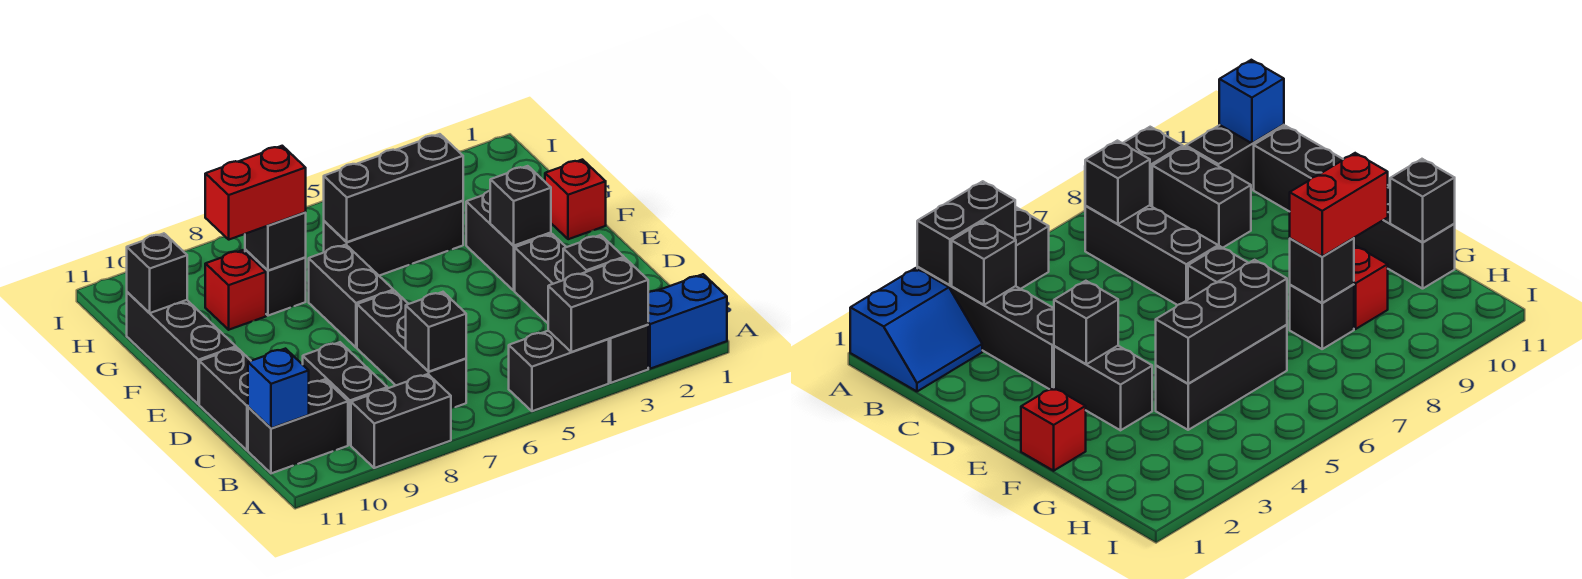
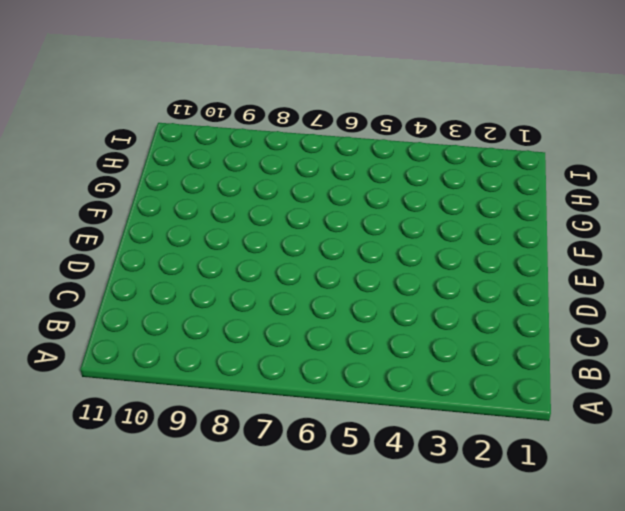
none -> blue slope A1:B2 level 1 top A
none -> black brick A3:D3 level 1
none -> black brick A4:A5 level 1

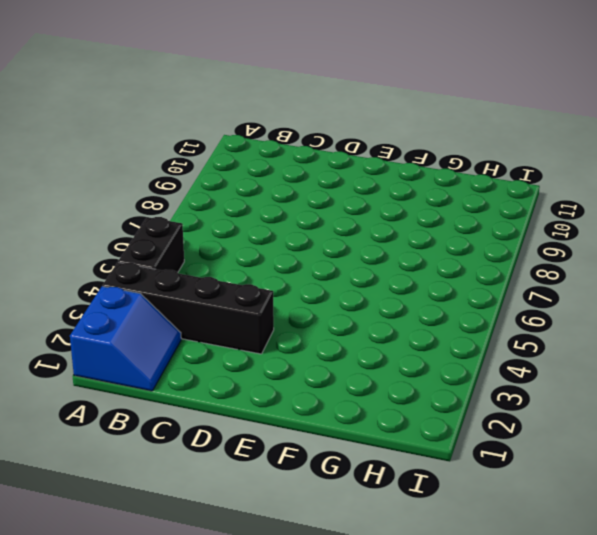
none -> black brick A8:A9 level 1
none -> black brick B7:D7 level 1
none -> black brick B9:C9 level 1

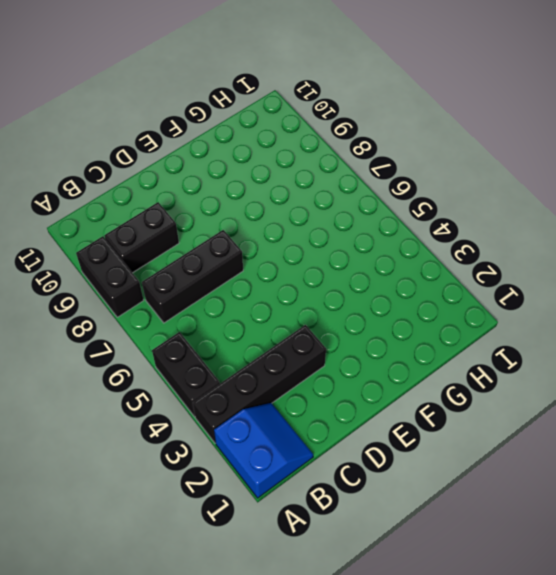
none -> black brick B10:B11 level 1
none -> black brick C11:D11 level 1
none -> black brick E3:F3 level 1

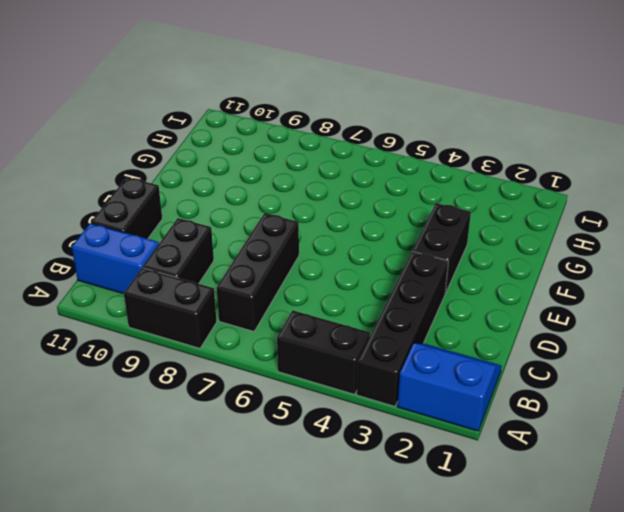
blue brick B10:B11 level 1 -> black brick B10:B11 level 1
none -> black brick E7:F7 level 1
none -> black brick E11:G11 level 1
none -> red brick F1 level 1

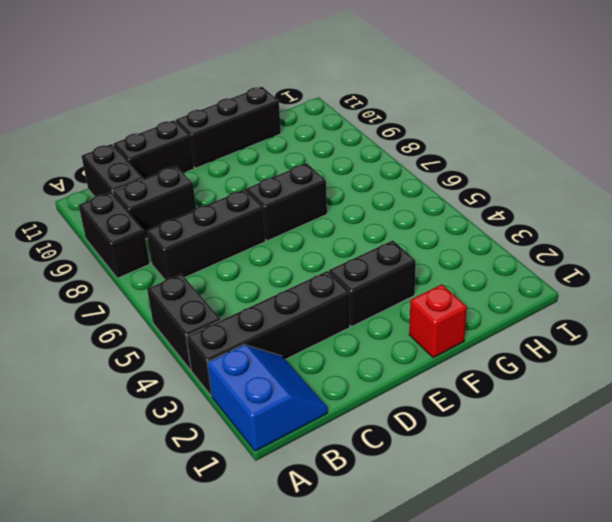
none -> black brick G4:G6 level 1
none -> black brick G8 level 1
none -> red brick G9 level 1

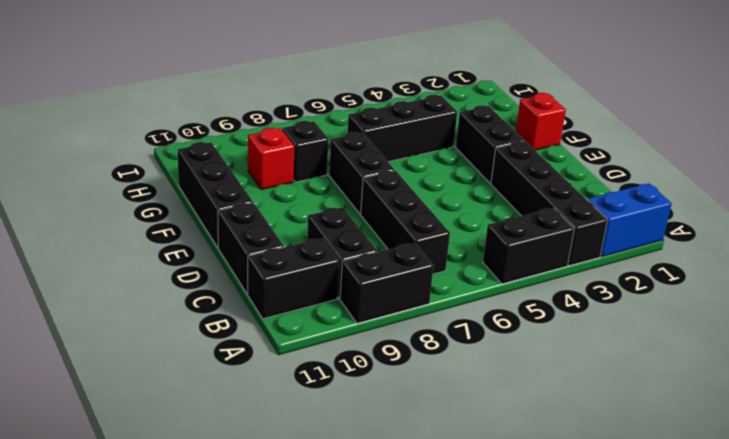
none -> black brick A3:A4 level 2
none -> black brick B3 level 2
none -> black brick B7 level 2

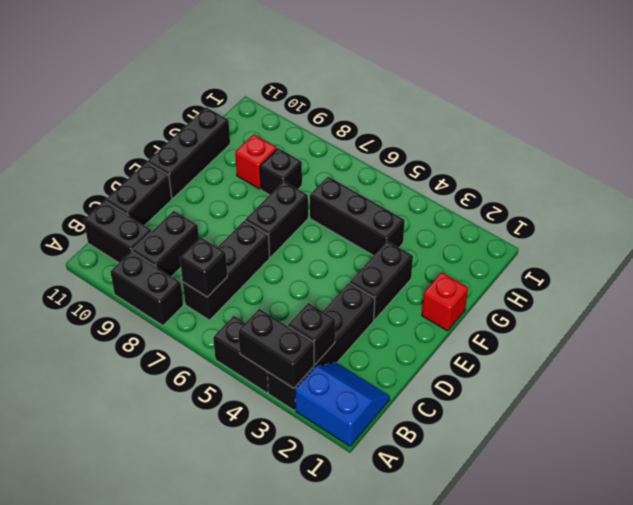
none -> blue brick B11 level 2
none -> black brick E3 level 2
none -> black brick G4:G6 level 2

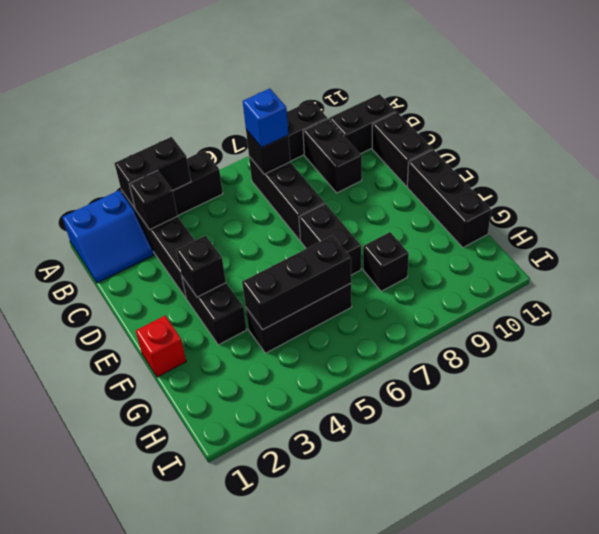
blue brick B7 level 3 -> blue brick B11 level 2
none -> red brick G9 level 1
none -> black brick G8 level 2
none -> black brick G11 level 2

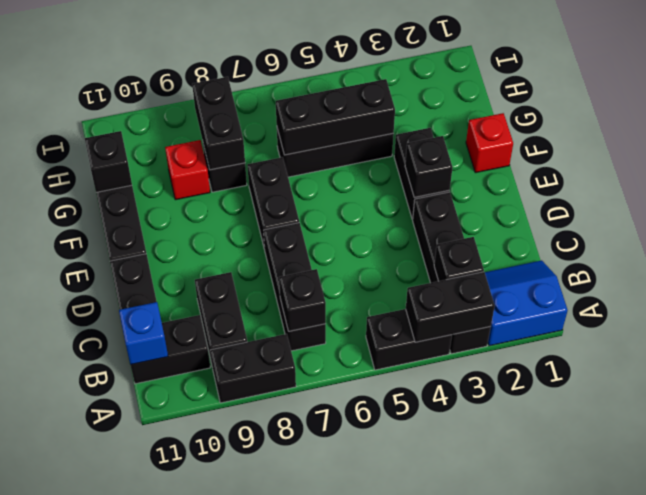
black brick G8:H8 level 2 -> black brick G8 level 2
none -> red brick G8:G9 level 3

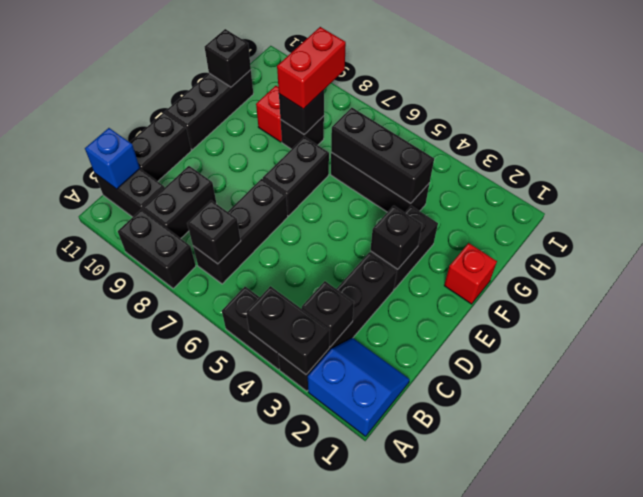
red brick G8:H8 level 3 -> red brick G8:G9 level 3

